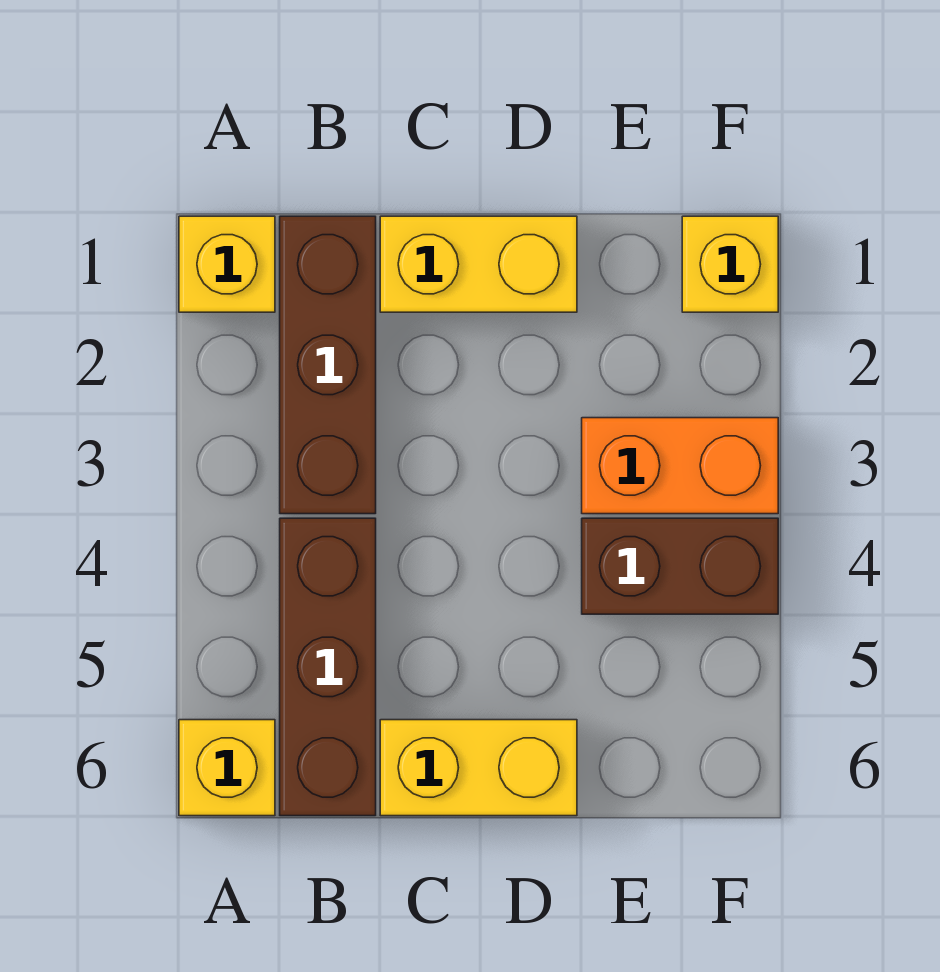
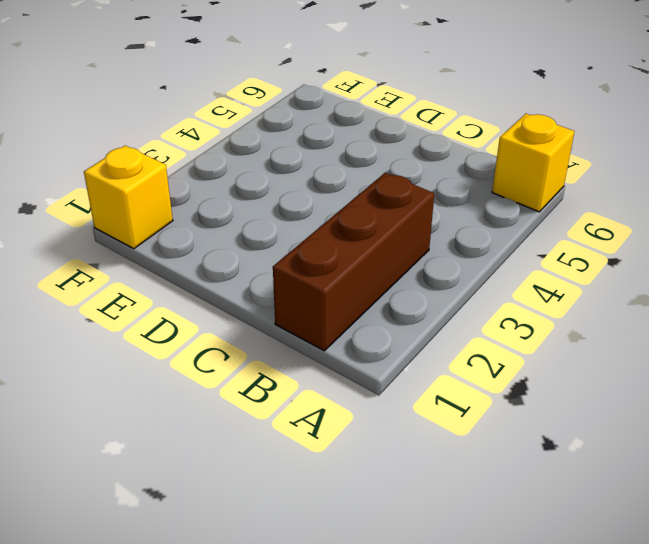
none -> yellow brick A1 level 1
none -> brown brick B4:B6 level 1

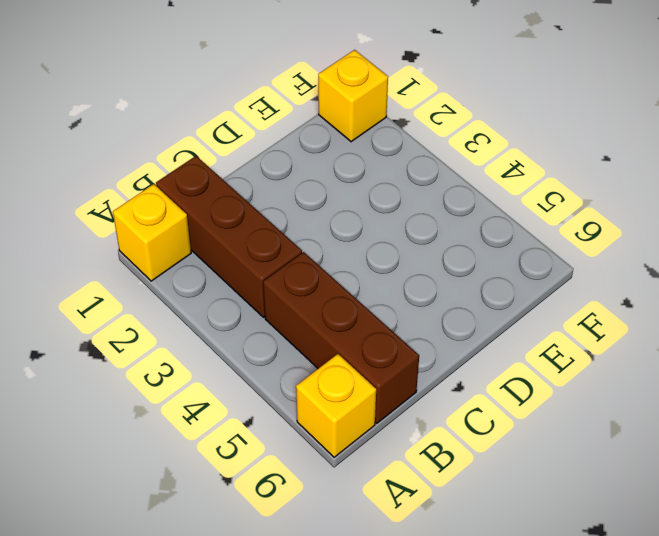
none -> yellow brick C1:D1 level 1
none -> yellow brick C6:D6 level 1

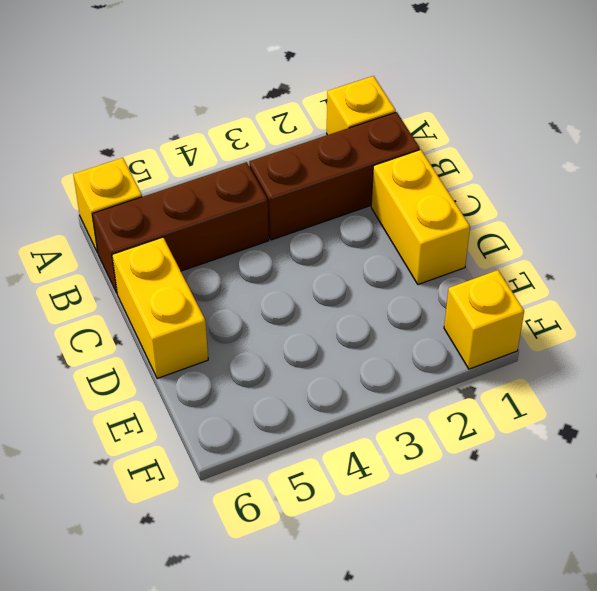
none -> orange brick E3:F3 level 1
none -> brown brick E4:F4 level 1

